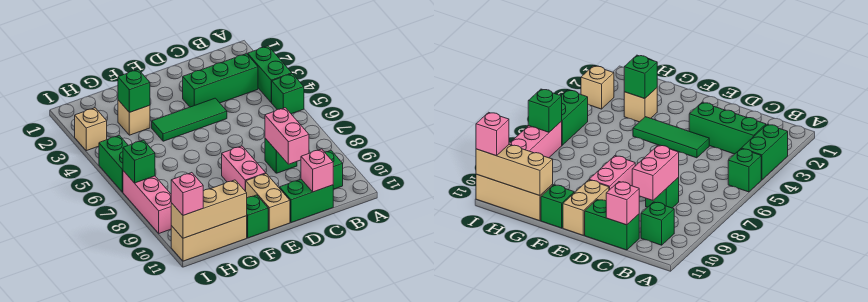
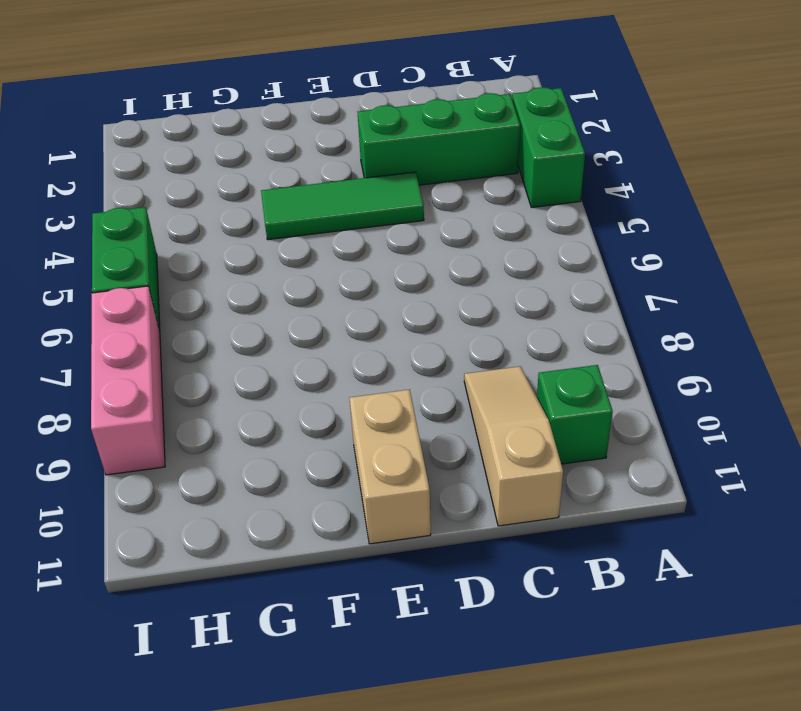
tan slope C9:C11 level 1 top 11 -> green brick C11:D11 level 1
none -> green brick A5 level 1
none -> green brick C8 level 1
none -> pink brick E8:E9 level 1

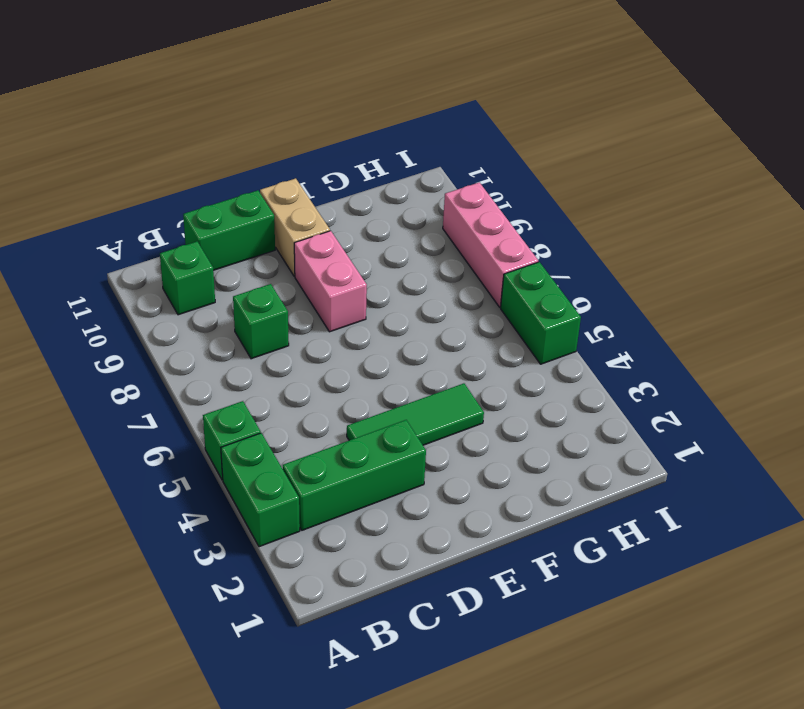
none -> green brick F11 level 1
none -> tan brick G3 level 1
none -> tan brick G11:I11 level 1

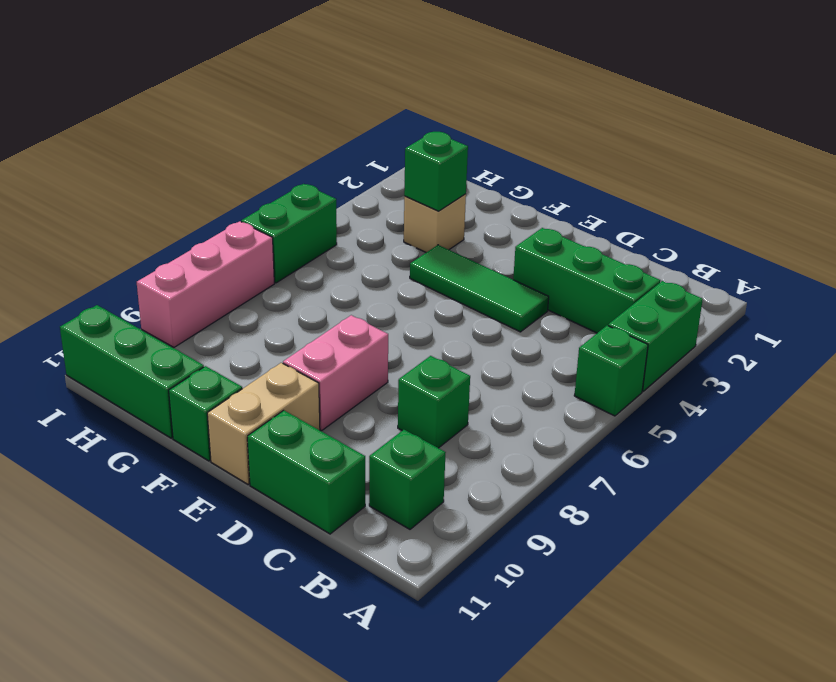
green brick G11:I11 level 1 -> tan brick G11:I11 level 1
none -> tan brick I3 level 1
none -> pink brick C8:C9 level 2
none -> pink brick C11 level 2

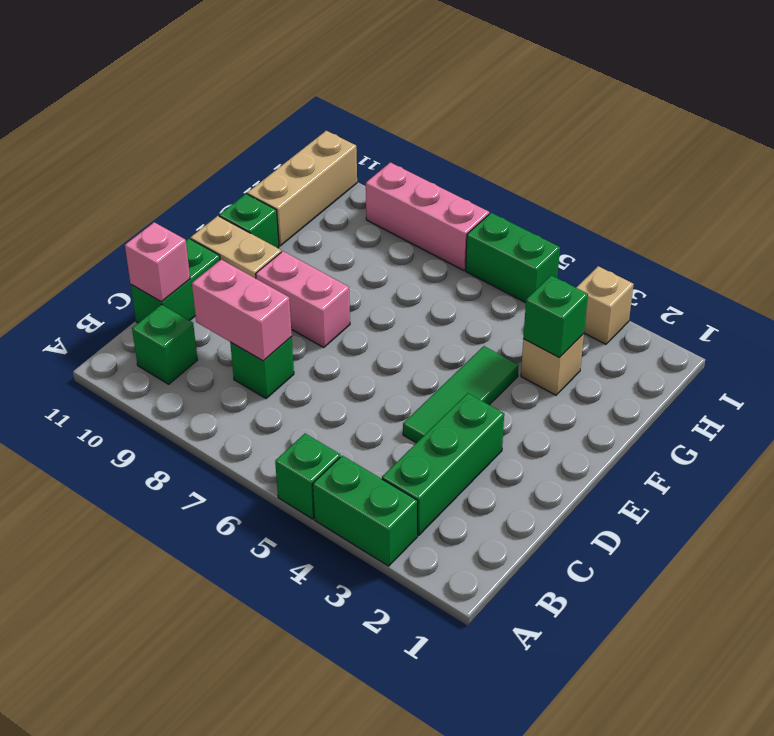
none -> tan brick G11:I11 level 2
none -> green brick I7 level 2
none -> pink brick I11 level 3

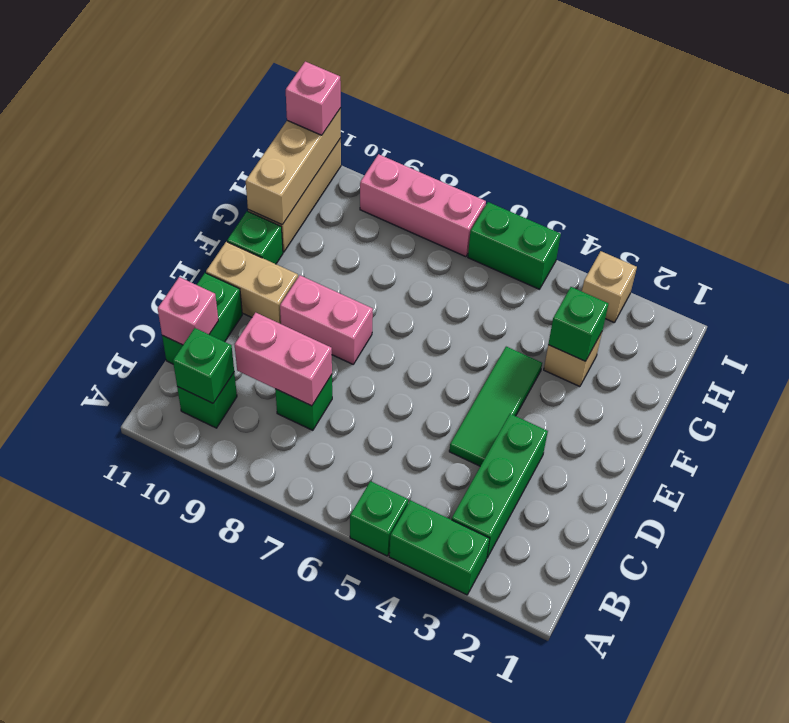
green brick B10 level 2 -> green brick I7 level 2

